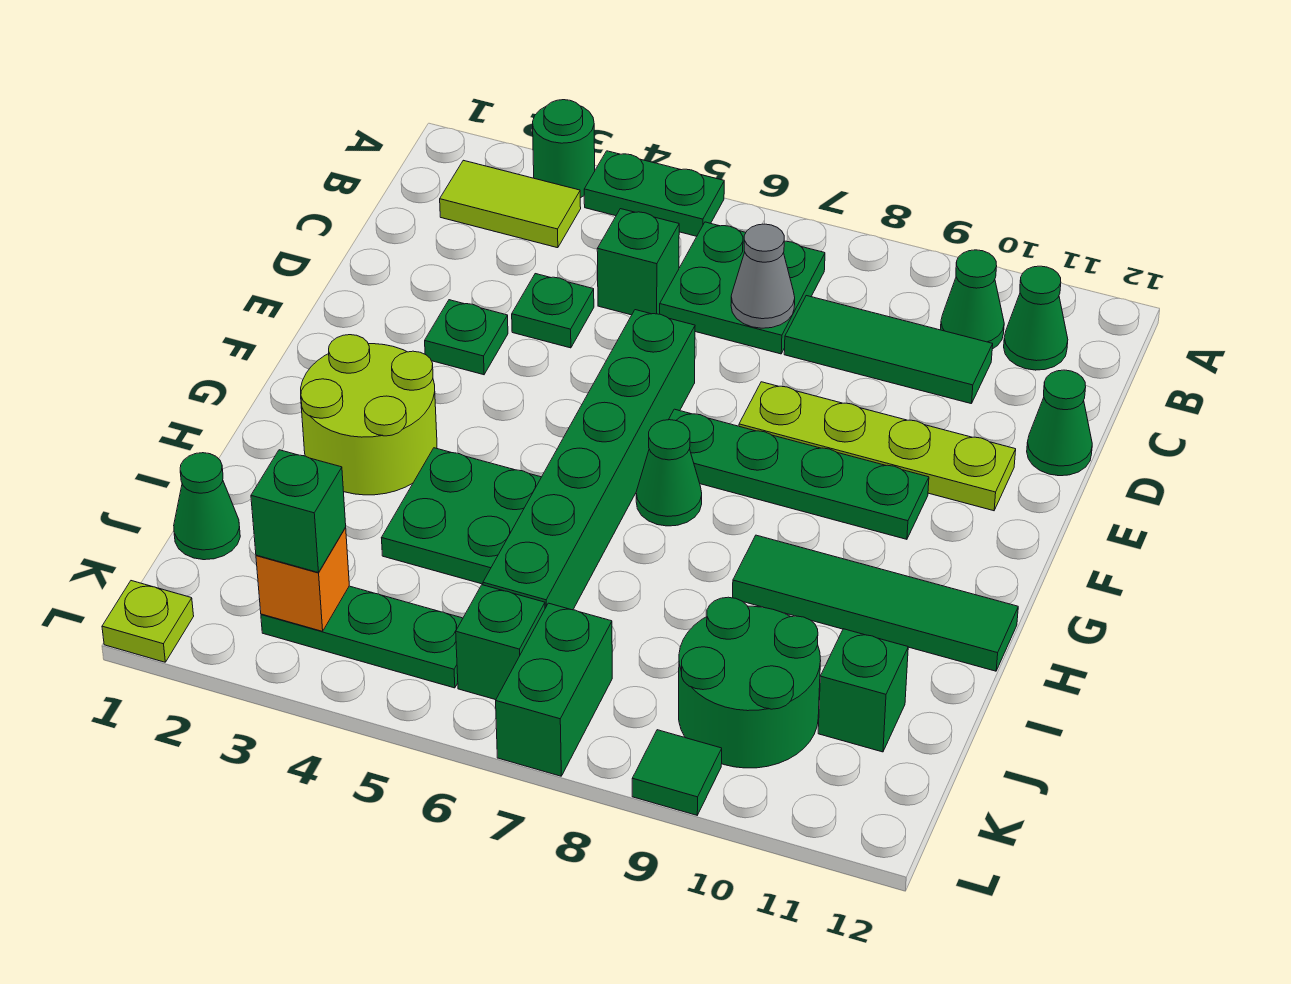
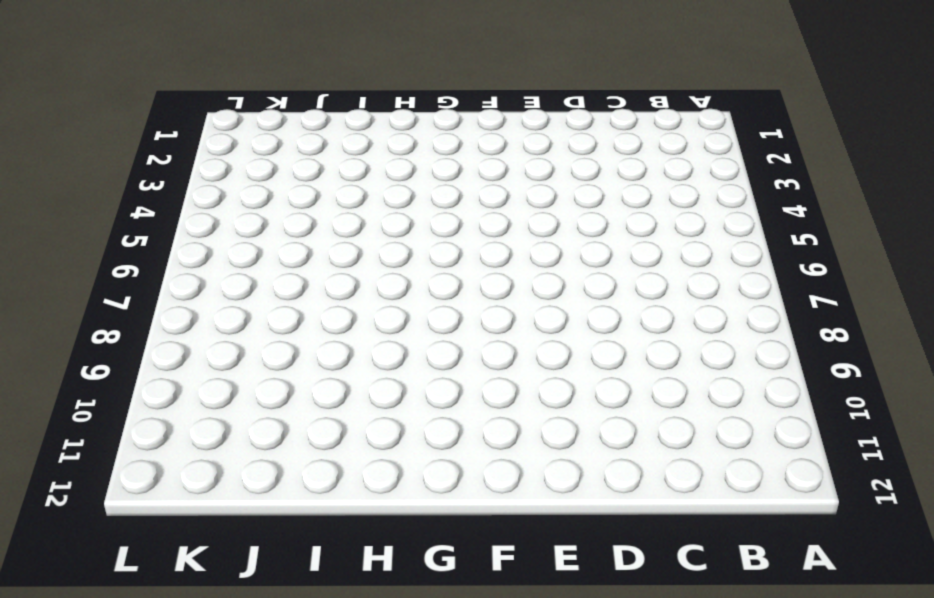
none -> green round brick A3 level 1
none -> green plate A4:A5 level 1
none -> lime tile B2:B3 level 1

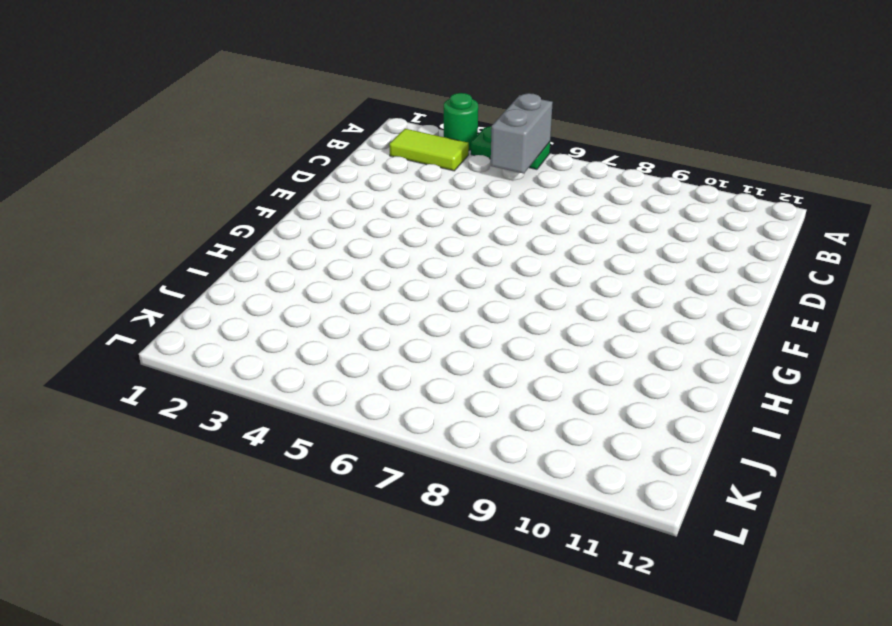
grey brick A5:B5 level 2 -> none
none -> green plate B6:C7 level 1
none -> green cone B10 level 1
none -> green cone B11 level 1

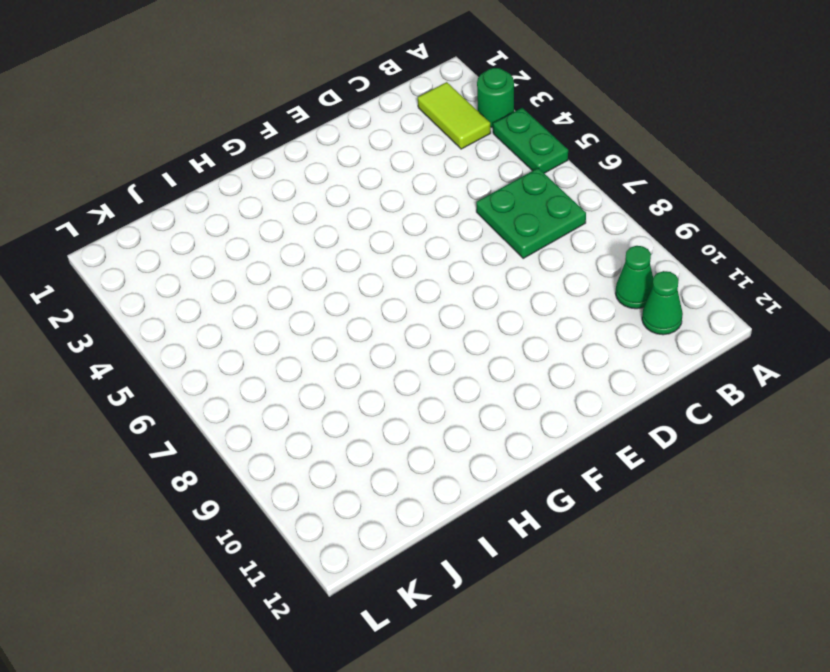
none -> green brick C5 level 1
none -> green tile C8:C10 level 1
none -> green plate D4 level 1

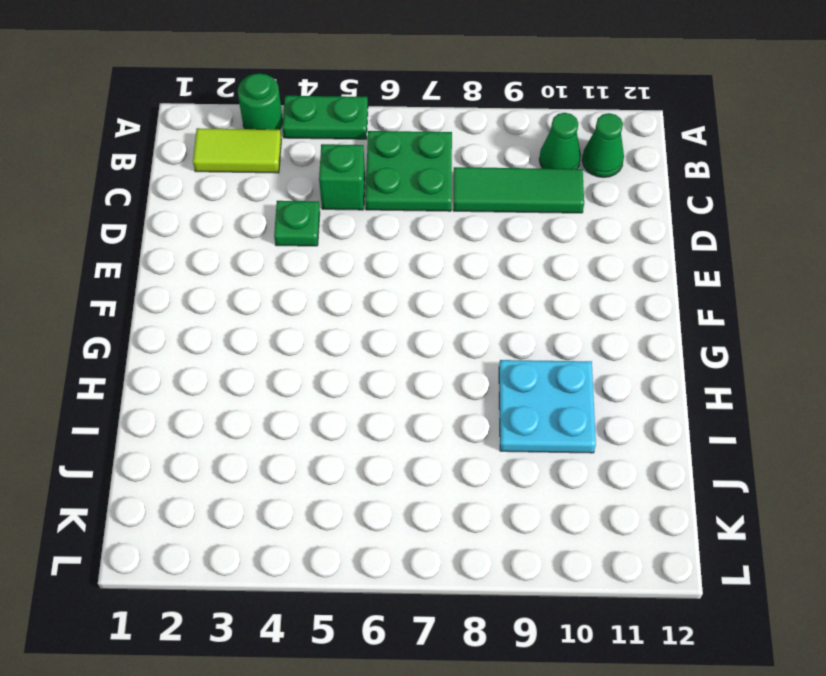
cyan plate H9:I10 level 1 -> green tile H9:H12 level 1
none -> green cone D12 level 1
none -> green plate E3 level 1
none -> green brick E6:J6 level 1

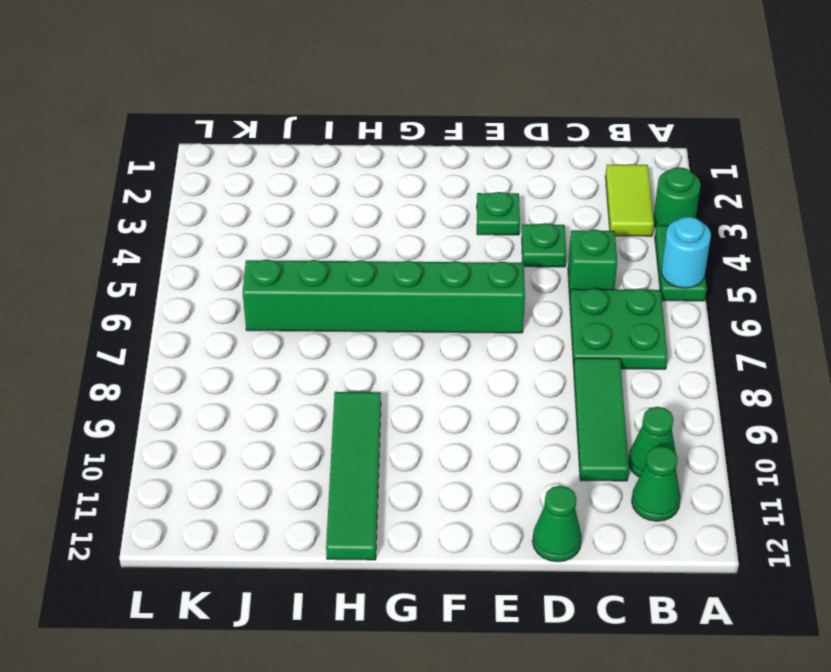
cyan round brick A5 level 2 -> none
none -> lime plate E8:E11 level 1
none -> green plate F7:F10 level 1
none -> lime round brick G2:H3 level 1

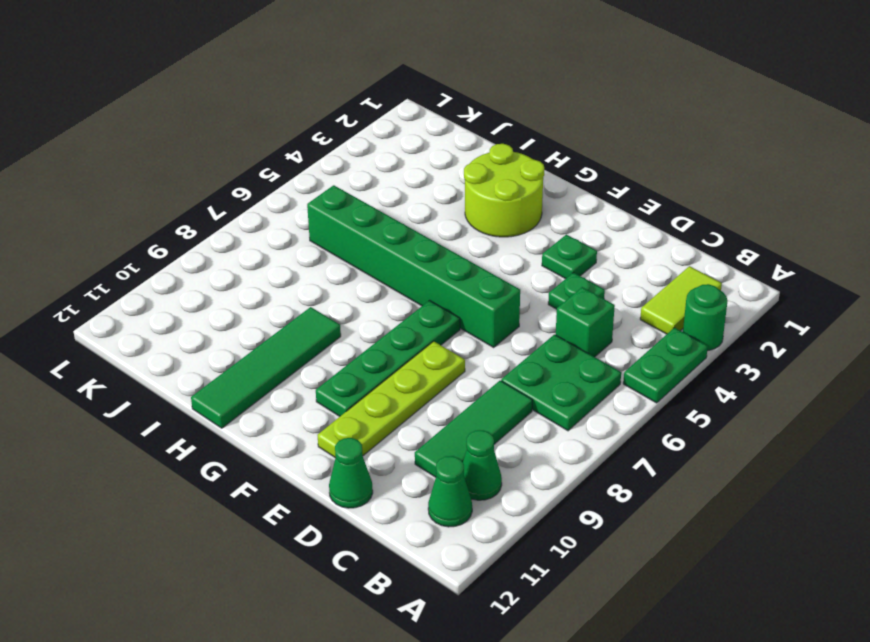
none -> green cone G7 level 1
none -> green plate H4:I5 level 1
none -> green cone J1 level 1

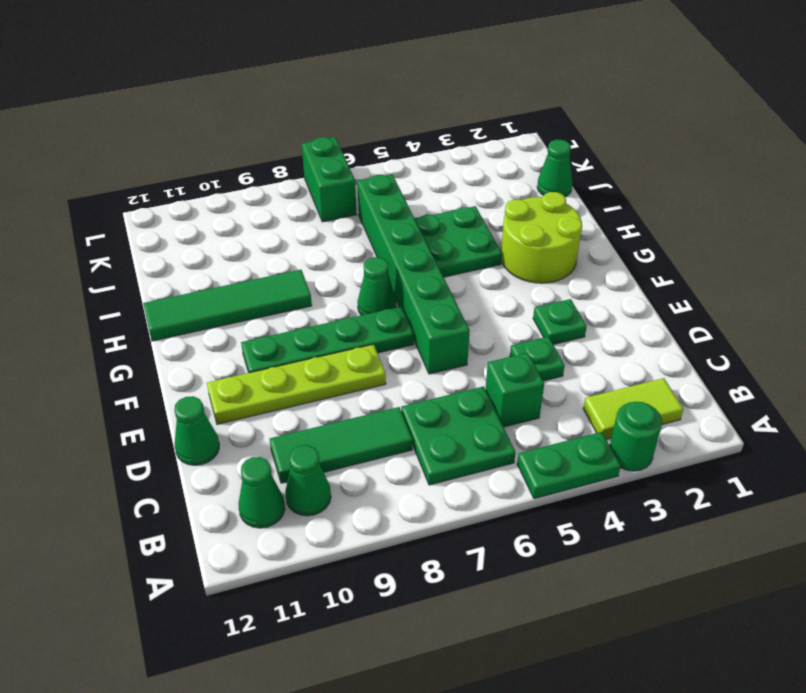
none -> green round brick J9:K10 level 1
none -> green brick J11 level 1
none -> green plate K3:K5 level 1

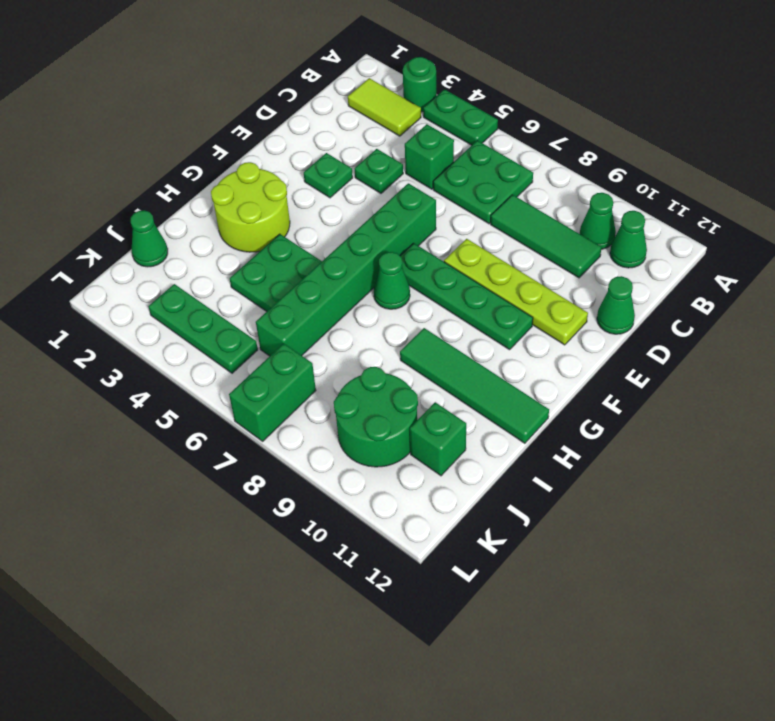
none -> green brick K6 level 1
none -> lime plate L1 level 1
none -> green tile L9 level 1

